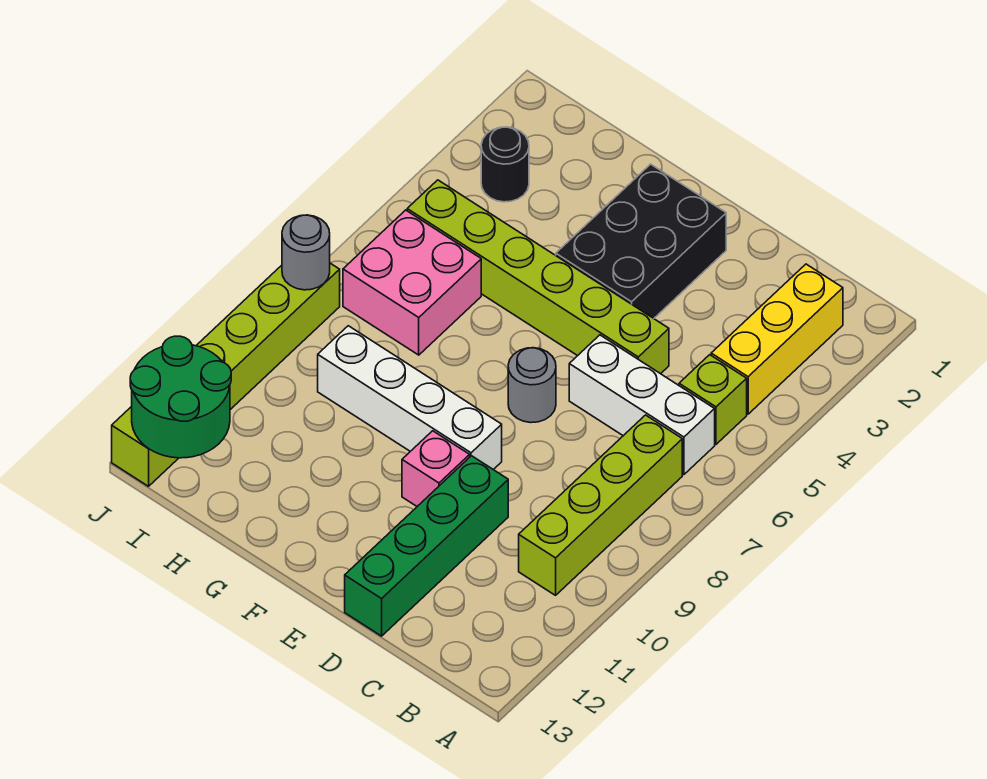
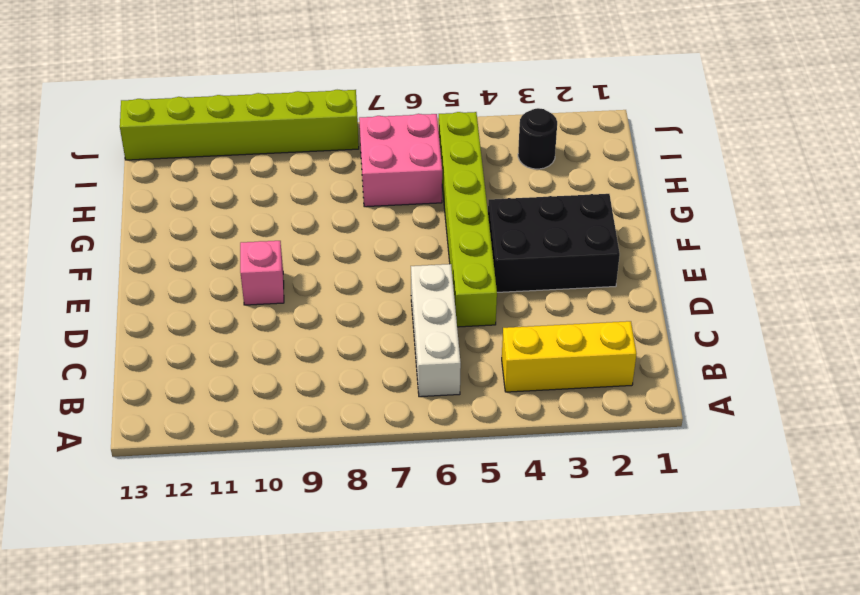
none -> lime brick B5 level 1
none -> lime brick B7:B10 level 1
none -> green brick D10:D13 level 1

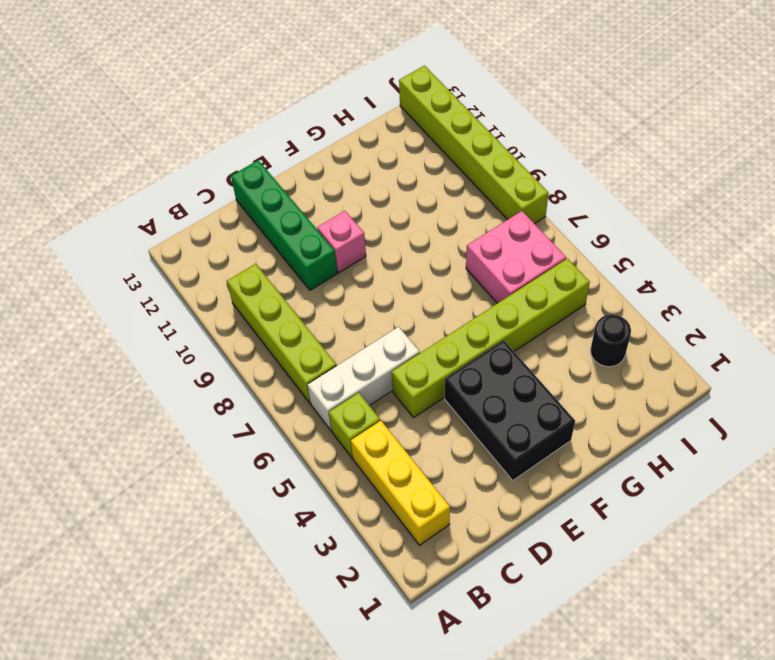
none -> grey round brick E7 level 1
none -> white brick E9:H9 level 1
none -> green round brick I12:J13 level 2

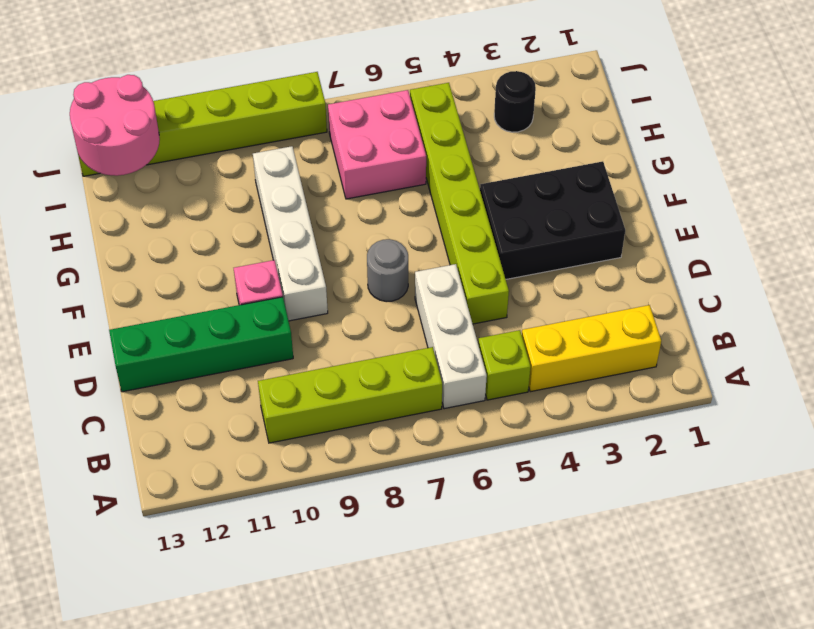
pink round brick I12:J13 level 2 -> green round brick I12:J13 level 2
none -> grey round brick J8 level 2

